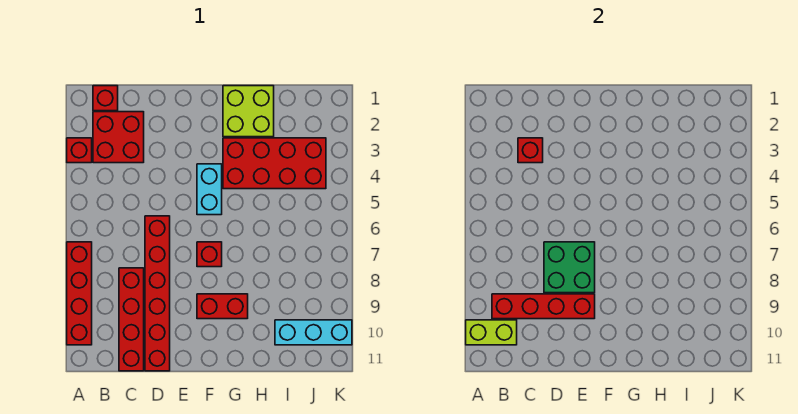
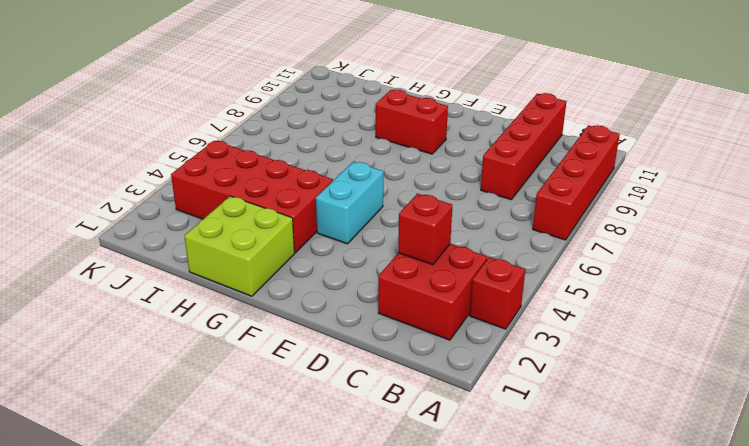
none -> red brick B1 level 1
none -> red brick D6:D11 level 1
none -> red brick F7 level 1

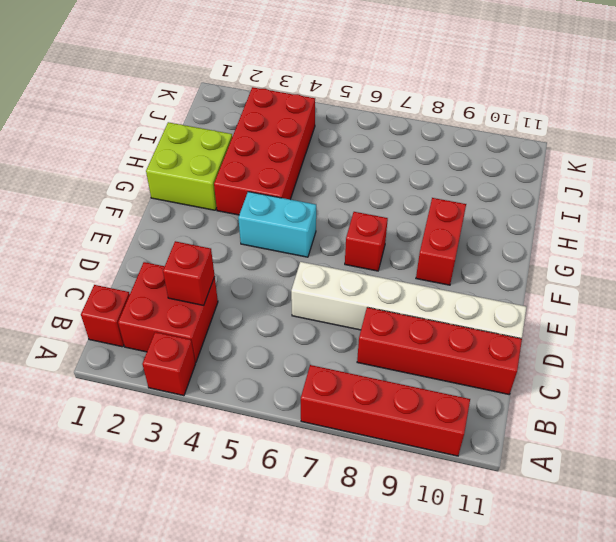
white brick D6:D11 level 1 -> red brick D6:D11 level 1
none -> cyan brick I10:K10 level 1
none -> lime brick A10:B10 level 2
none -> red brick B9:E9 level 2

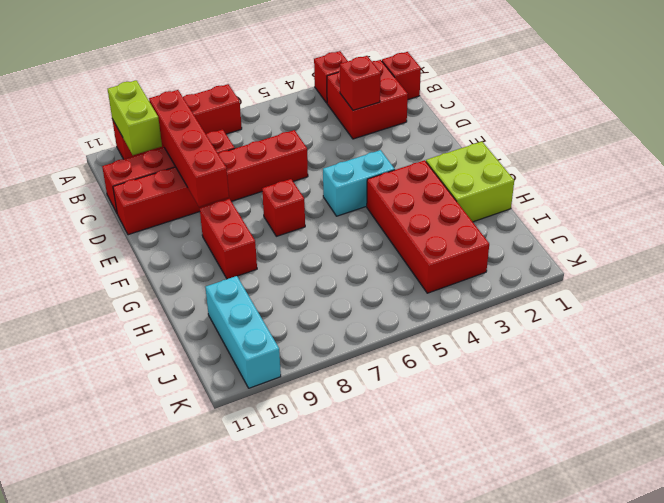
none -> green brick D7:E8 level 2

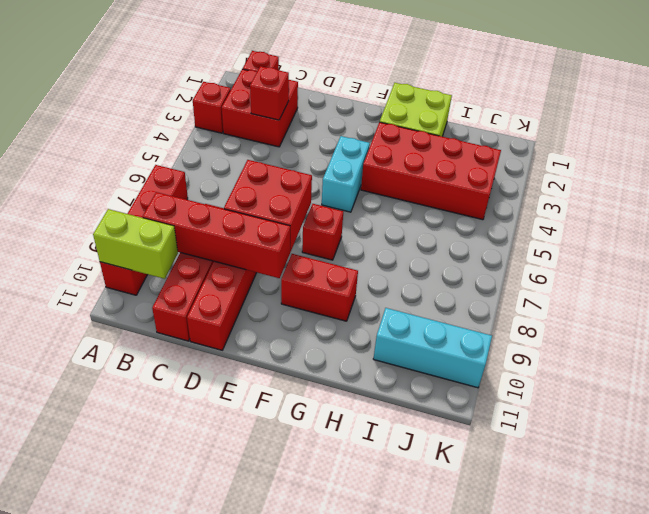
red brick D7:E8 level 2 -> green brick D7:E8 level 2

